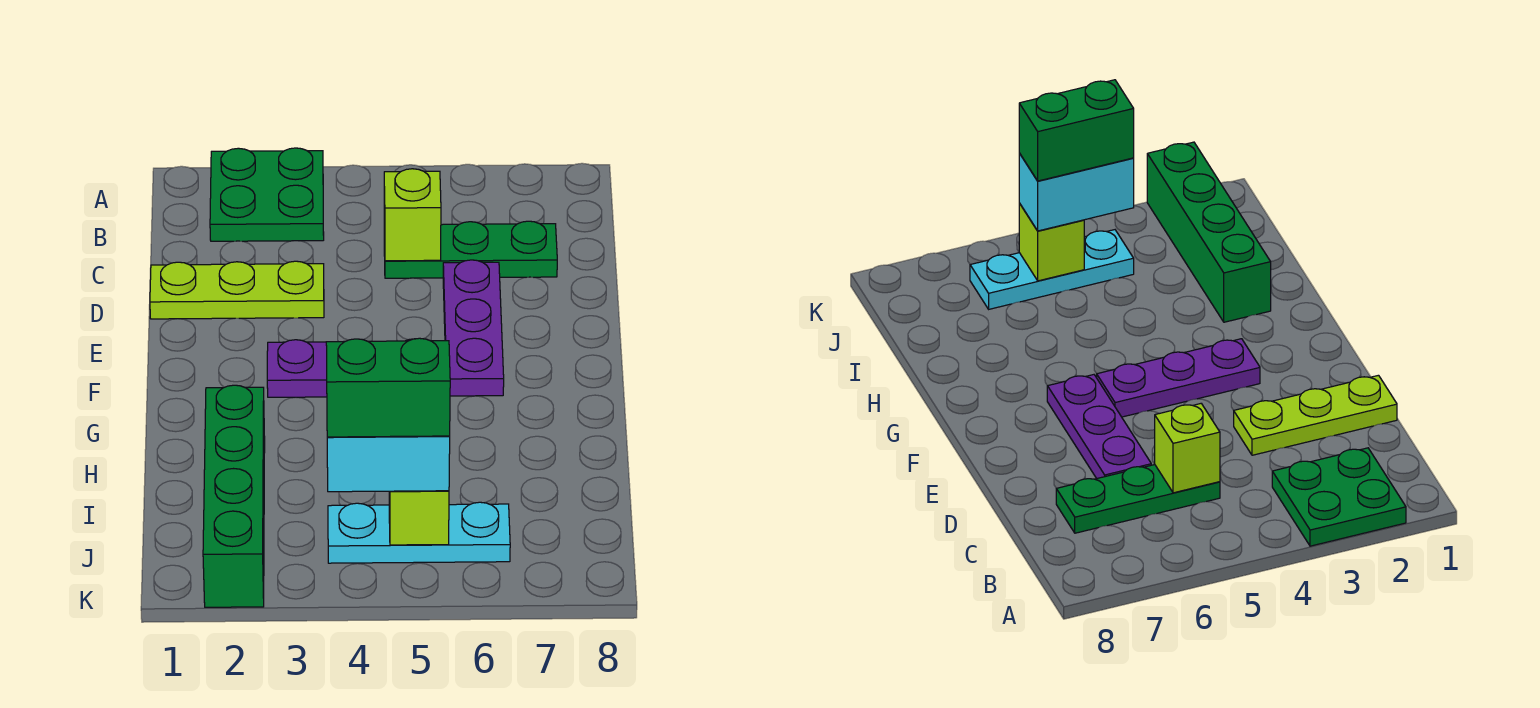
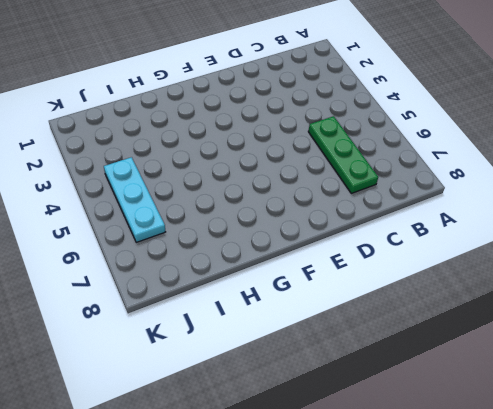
none -> green plate A2:B3 level 1
none -> lime plate D1:D3 level 1

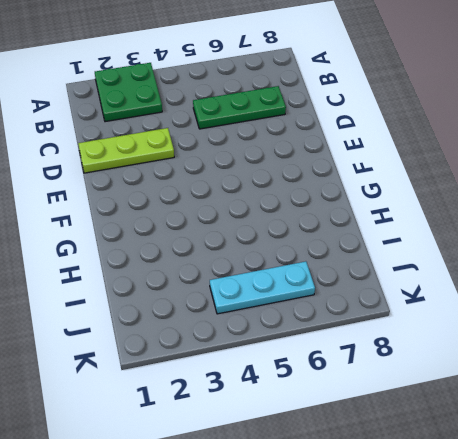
none -> purple plate D6:F6 level 1
none -> purple plate F3:F5 level 1

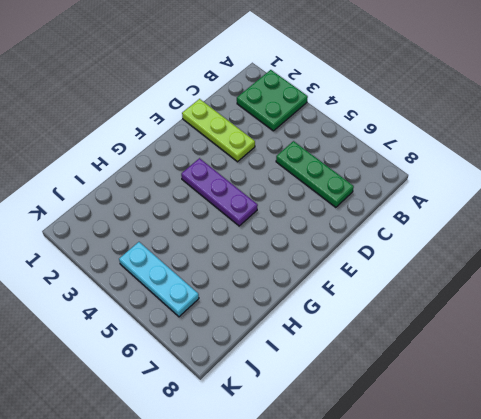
none -> purple plate D6:F6 level 1
none -> green brick H2:K2 level 1

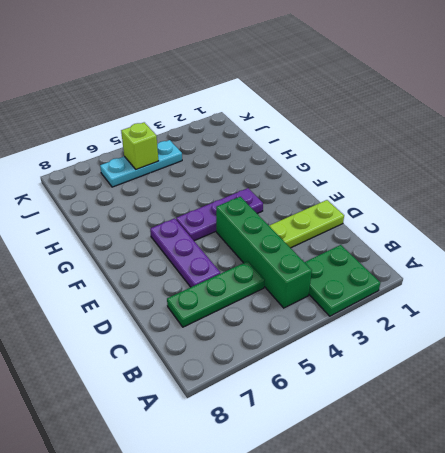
green brick B4:E4 level 1 -> green brick H2:K2 level 1
none -> lime brick C5 level 2
none -> cyan brick J4:J5 level 3

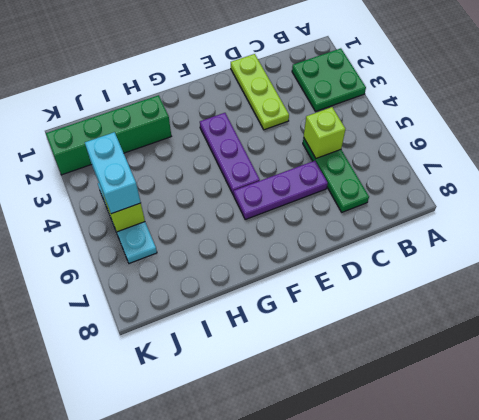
none -> green brick J4:J5 level 4

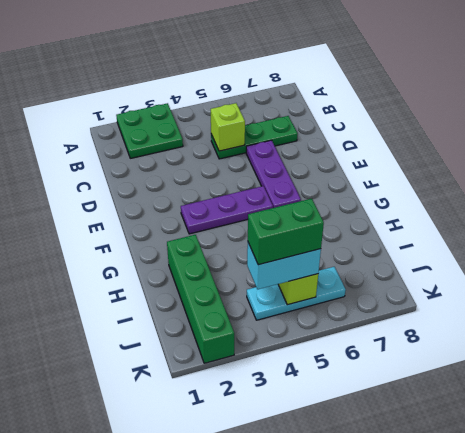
none -> lime plate D1:D3 level 1

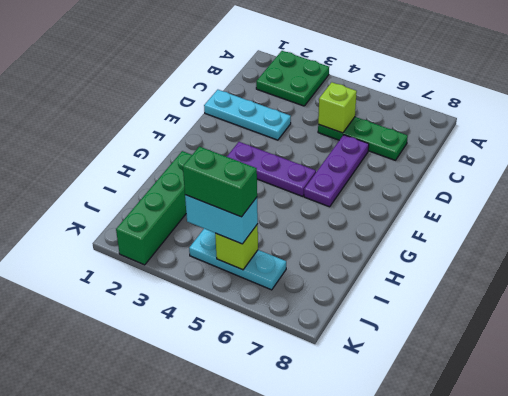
cyan plate D1:D3 level 1 -> lime plate D1:D3 level 1

